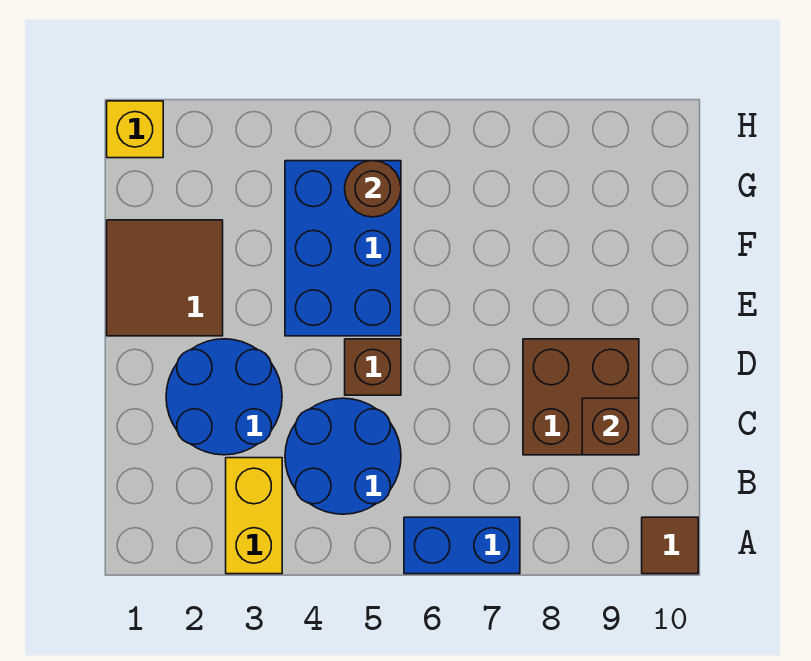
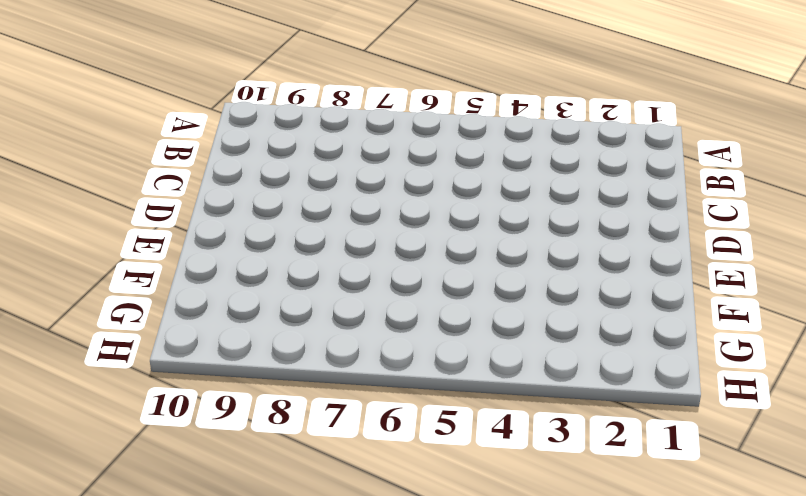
none -> yellow brick A3:B3 level 1
none -> blue brick A6:A7 level 1
none -> brown tile A10 level 1

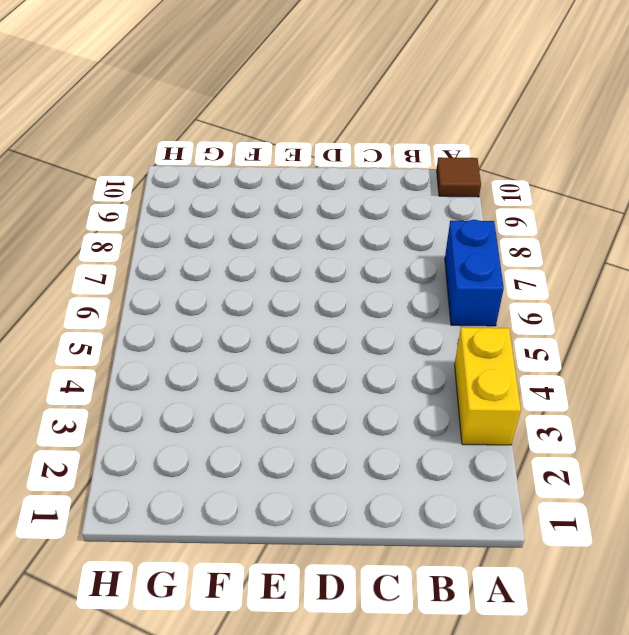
yellow brick A3:A4 level 1 -> yellow brick A3:B3 level 1
none -> blue round brick B4:C5 level 1
none -> blue round brick C2:D3 level 1
none -> brown brick C8:D9 level 1

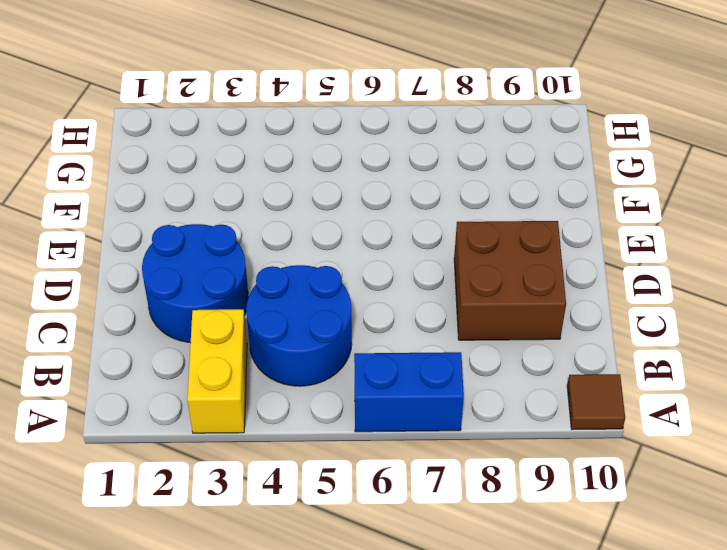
none -> brown brick D5 level 1
none -> brown tile E1:F2 level 1
none -> blue brick E4:G5 level 1

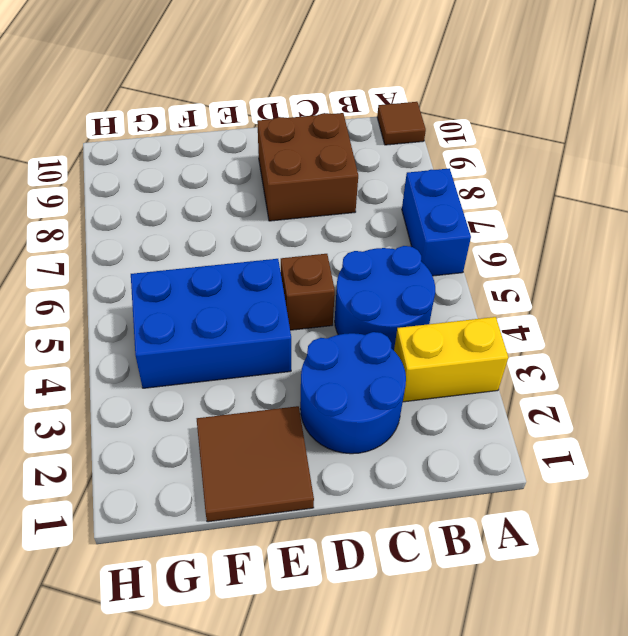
none -> yellow brick H1 level 1
none -> brown brick C9 level 2
none -> brown round brick G5 level 2

